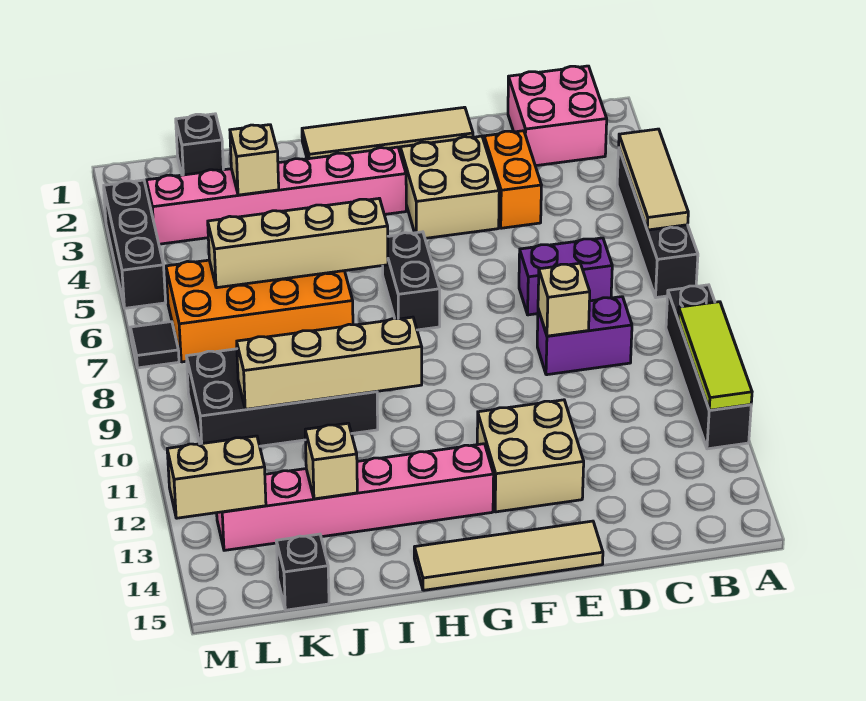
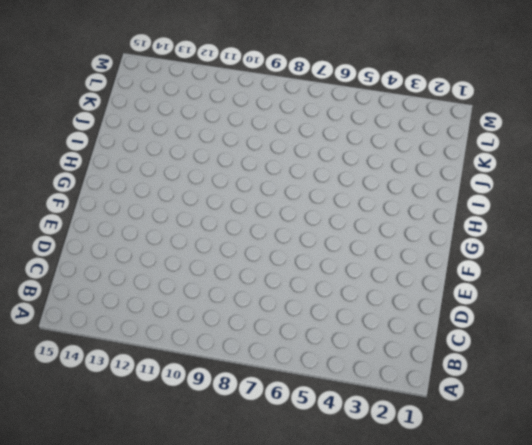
none -> black brick A4:A7 level 1
none -> black brick A9:A12 level 1
none -> pink brick B1:C2 level 1

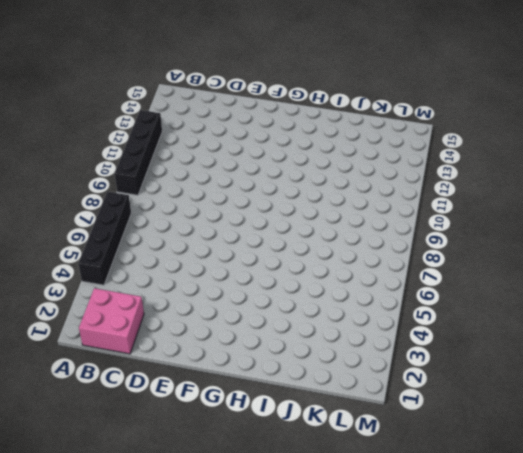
none -> purple brick C7:D7 level 1
none -> purple brick C9:D9 level 1
none -> orange brick D3:D4 level 1

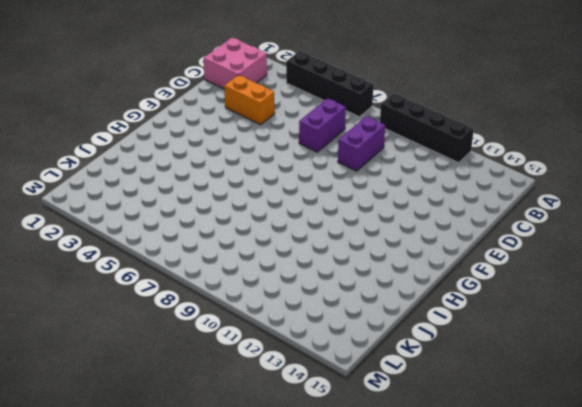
none -> tan tile E1:H1 level 1
none -> tan brick E3:F4 level 1
none -> tan brick E12:F13 level 1

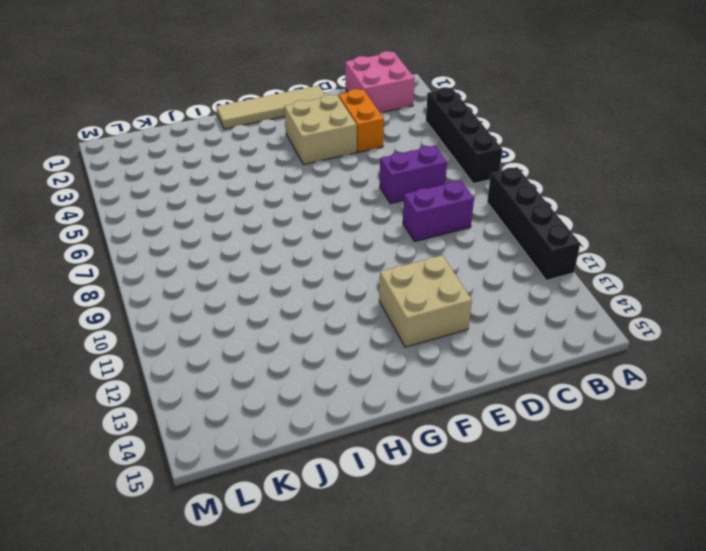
none -> tan tile E15:H15 level 1
none -> pink brick G3:L3 level 1
none -> black brick G6:G7 level 1

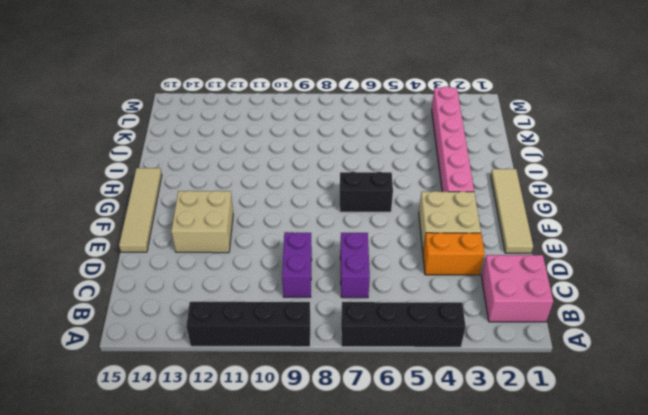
none -> pink brick G13:L13 level 1
none -> orange brick I6:L7 level 1
none -> black brick I9:L10 level 1

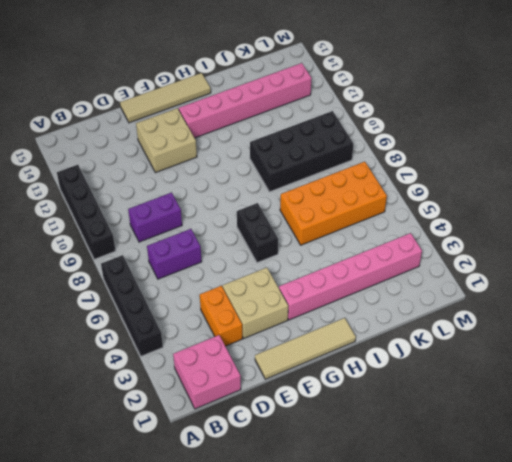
none -> black brick K1 level 1
none -> black brick K15 level 1
none -> black brick M3:M5 level 1

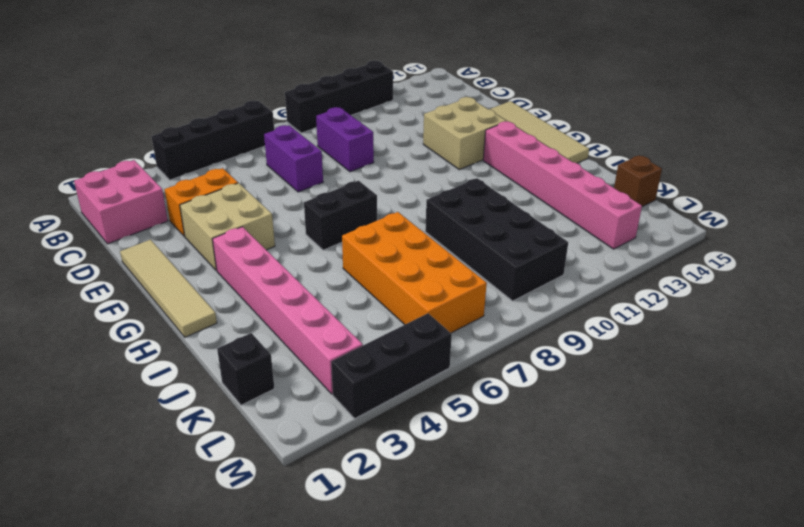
brown brick K15 level 1 -> black brick K15 level 1
none -> black tile M7 level 1
none -> tan tile A4:A6 level 2
none -> lime tile A10:A12 level 2

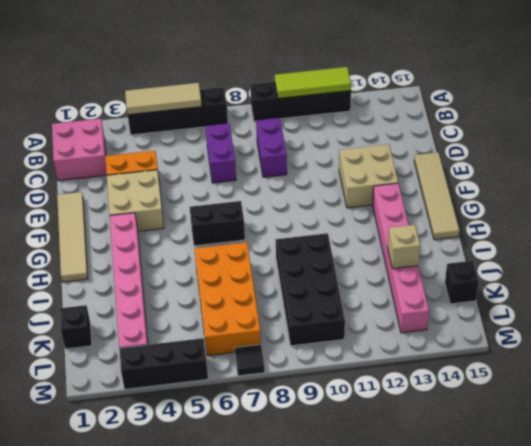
none -> tan brick D9 level 2
none -> tan brick H6:K6 level 2
none -> tan brick H10:K10 level 2

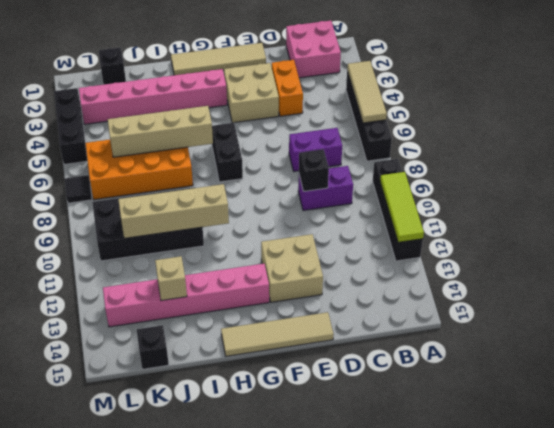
black brick D9 level 2 -> tan brick D9 level 2
none -> tan brick J3 level 2
none -> tan brick L13:M13 level 2

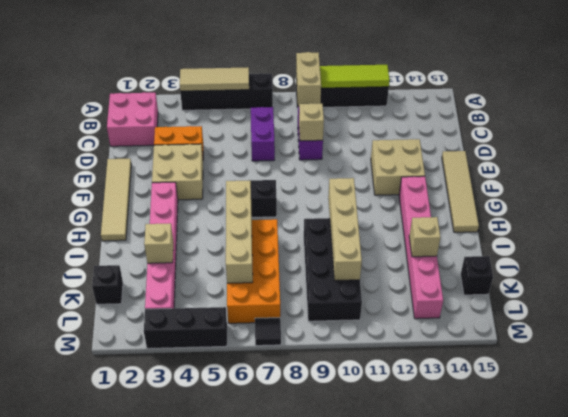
tan brick A9:B9 level 2 -> tan brick L13:M13 level 2

